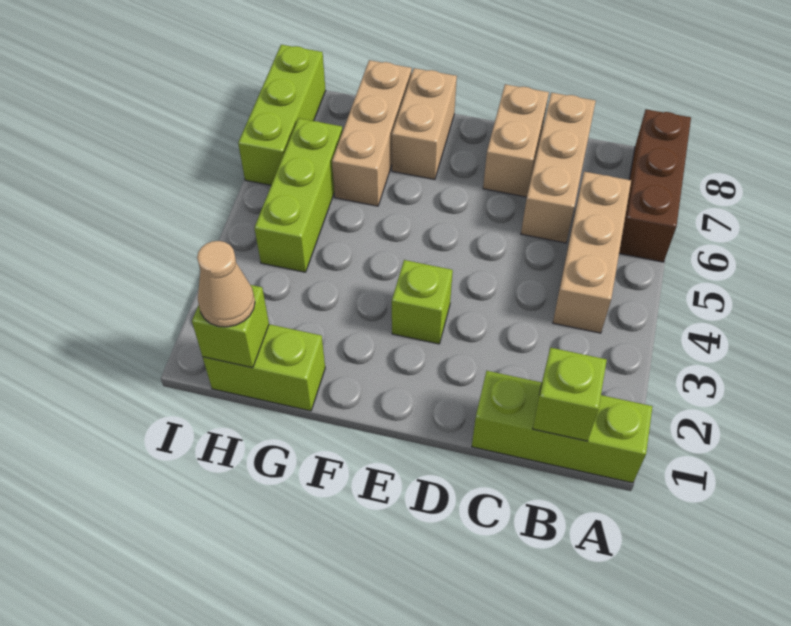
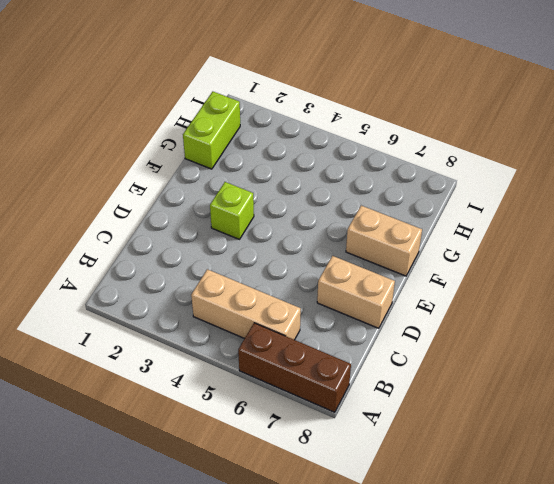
none -> lime brick A1:C1 level 1
none -> tan brick C6:C8 level 1
none -> tan brick G6:G8 level 1

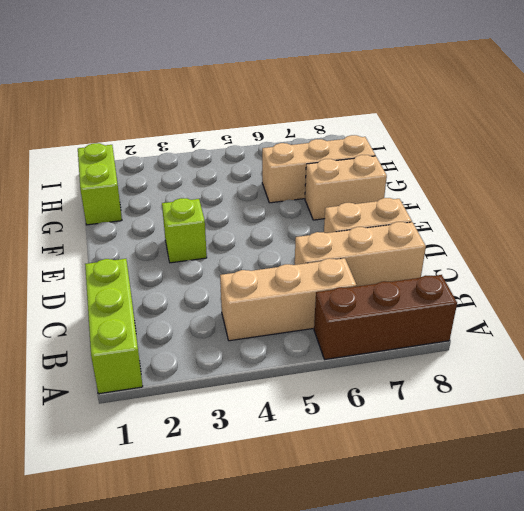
none -> lime brick H4:H6 level 1
none -> lime brick I6:I8 level 1
none -> lime brick B1 level 2

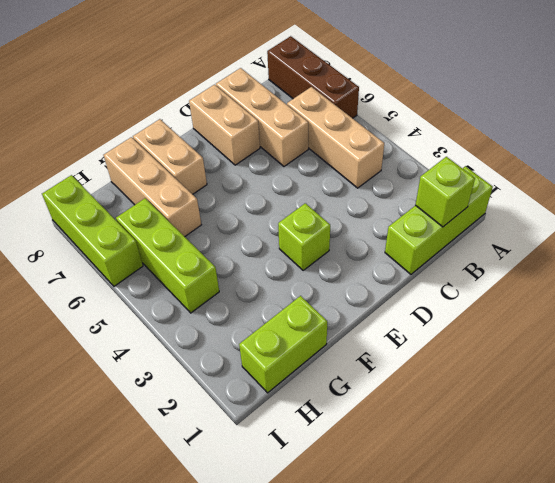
none -> lime brick H1 level 2
none -> tan cone H1 level 3

